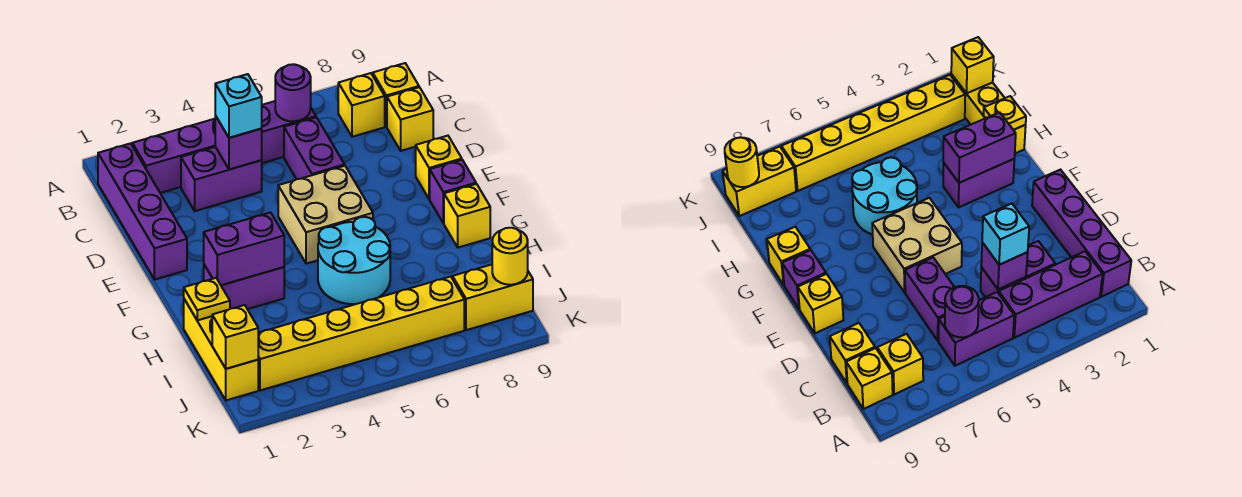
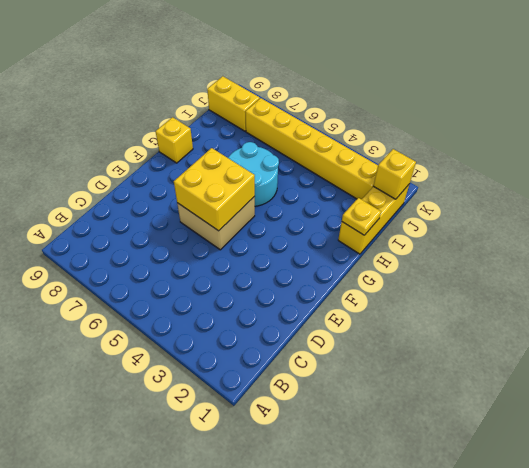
yellow brick E5:F6 level 2 -> none
none -> purple brick B1:E1 level 1
none -> purple brick B2:B4 level 1
none -> purple brick B5:B6 level 1

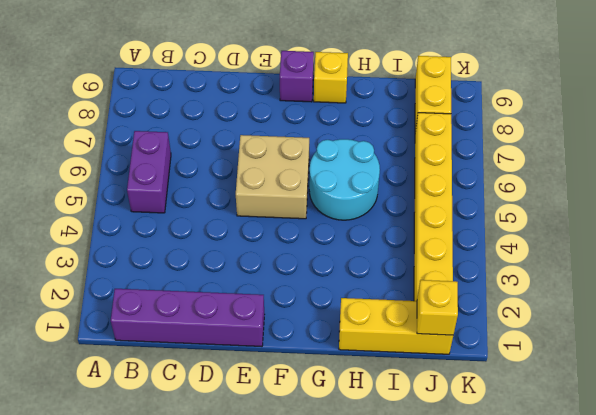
none -> purple brick B2:B4 level 1
none -> yellow brick B8 level 1
none -> yellow brick B9 level 1

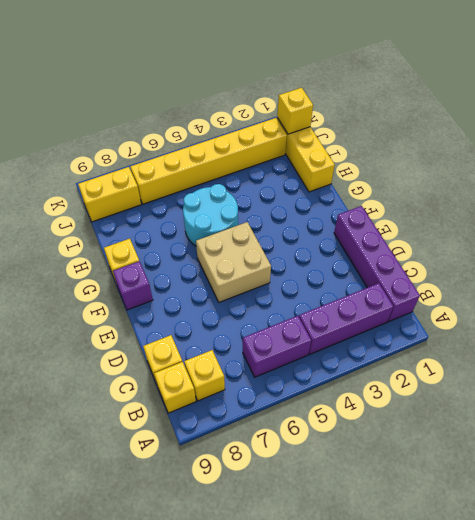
none -> purple brick C3:C4 level 1
none -> purple brick C6:D6 level 1
none -> yellow brick E9 level 1

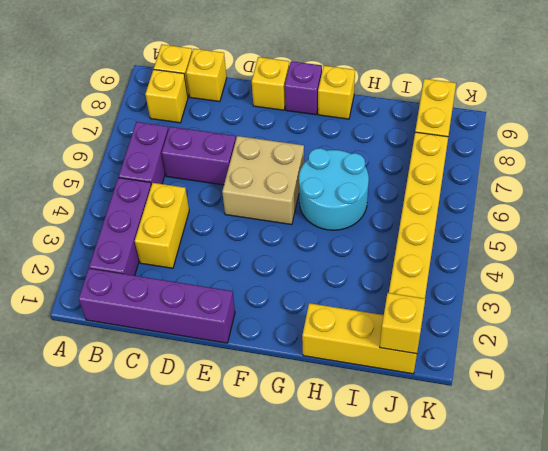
yellow brick C3:C4 level 1 -> purple brick C3:C4 level 1
none -> purple brick G2:G3 level 1
none -> purple round brick B6 level 2
none -> purple brick C4 level 2

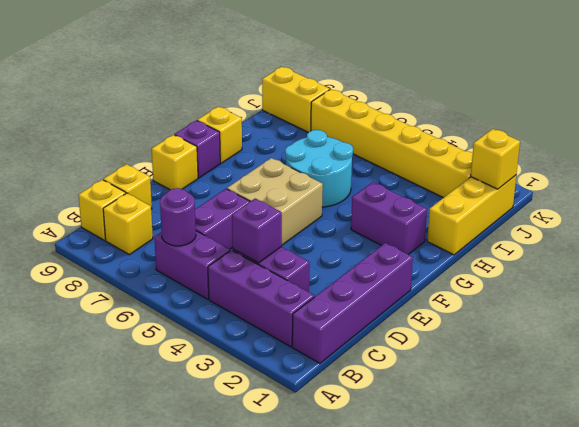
none -> purple brick G2:G3 level 2
none -> yellow plate H1 level 2
none -> yellow round brick J9 level 2

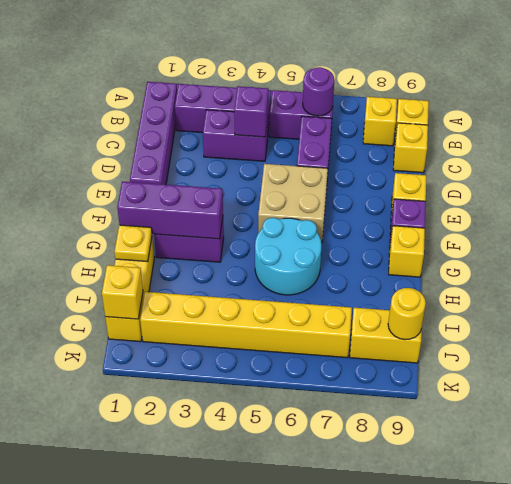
purple brick G1:G3 level 2 -> purple brick G2:G3 level 2
none -> cyan brick C4 level 3

